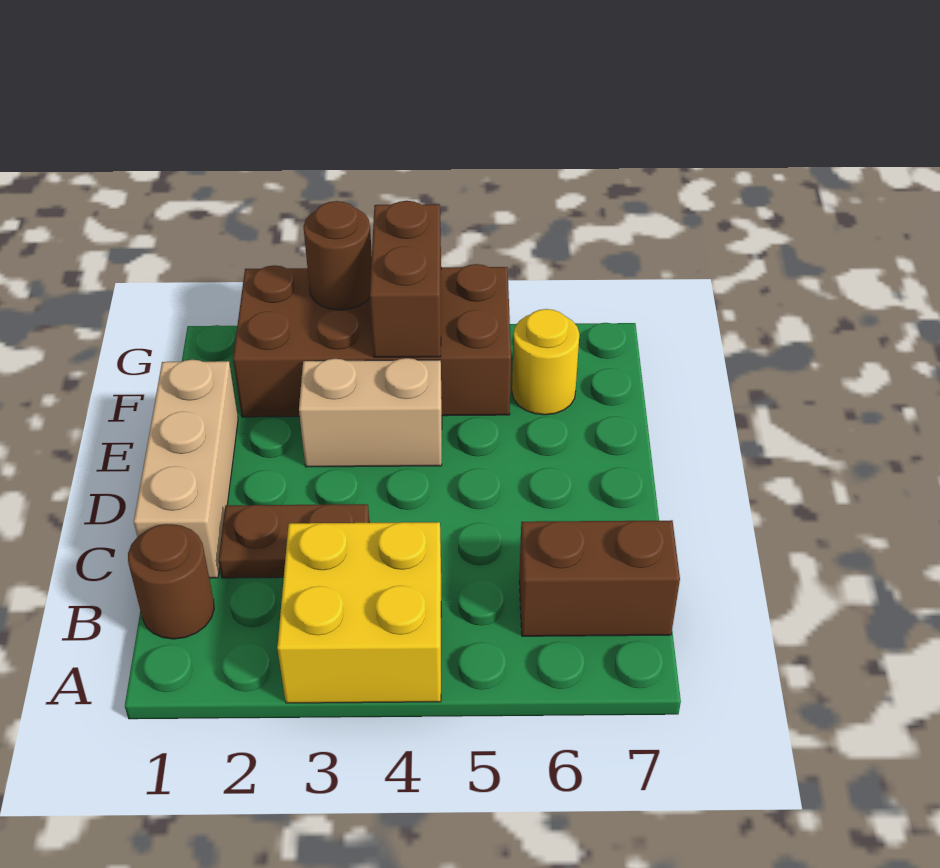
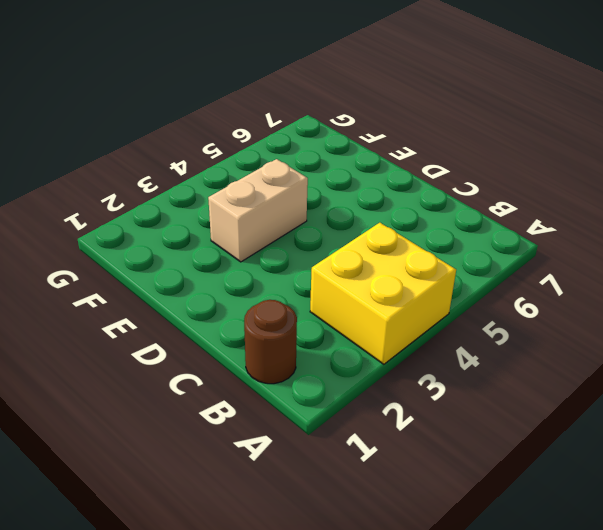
none -> brown brick B6:B7 level 1
none -> tan brick C1:E1 level 1

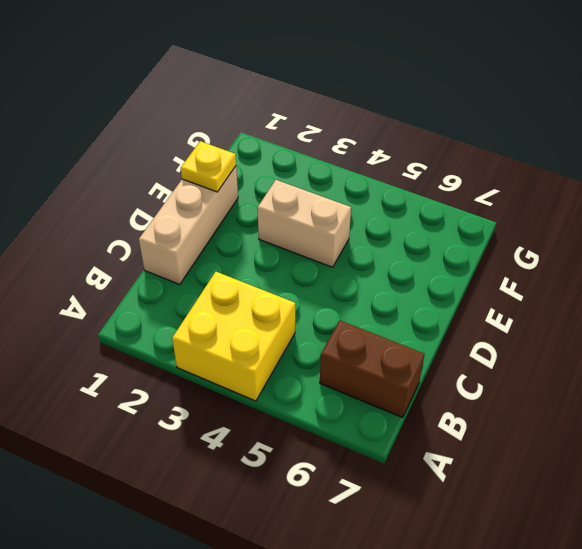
yellow plate E1 level 2 -> none
none -> brown round brick B1 level 1
none -> brown plate C2:C3 level 1

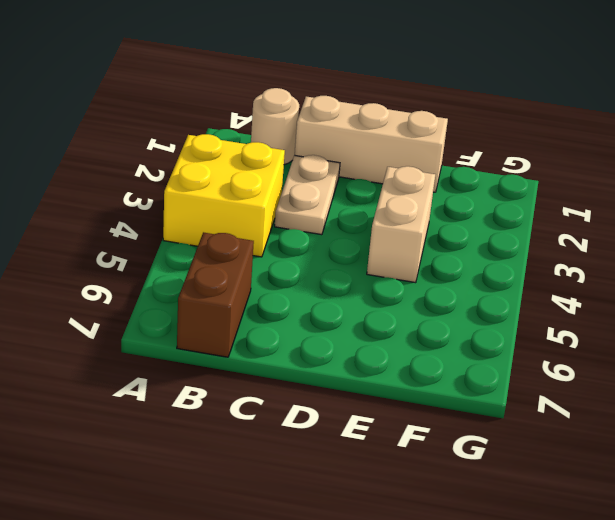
tan round brick B1 level 1 -> brown round brick B1 level 1
tan plate C2:C3 level 1 -> brown plate C2:C3 level 1
none -> brown brick F2:G5 level 1
none -> yellow round brick F6 level 1

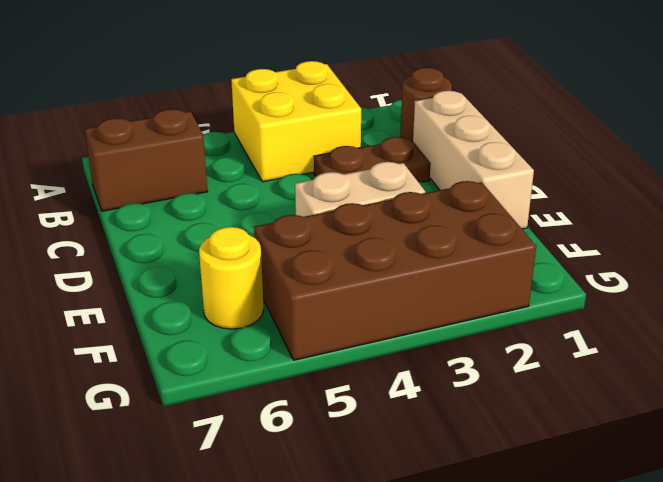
none -> brown brick F4:G4 level 2
none -> brown round brick G3 level 2

